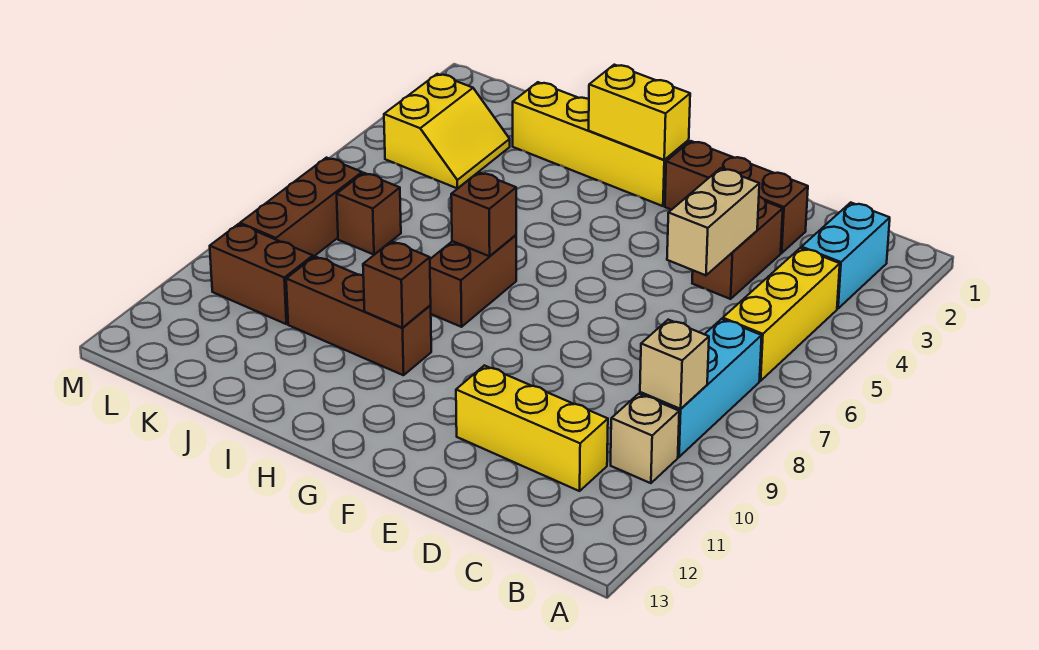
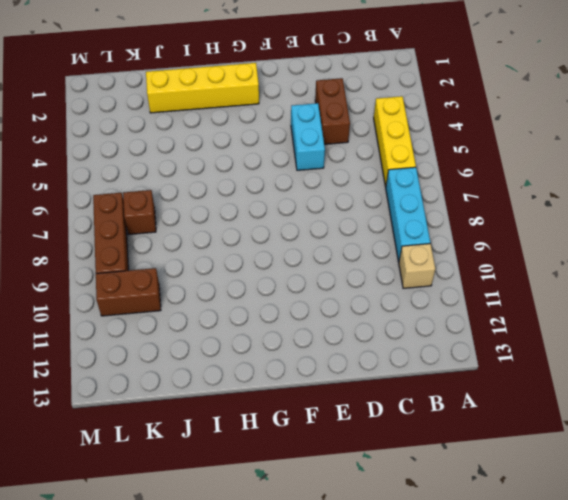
cyan brick E4:E5 level 1 -> cyan brick B2:B3 level 1
none -> yellow brick C11:E11 level 1
none -> brown brick D2:F2 level 1
none -> brown brick H7:H8 level 1

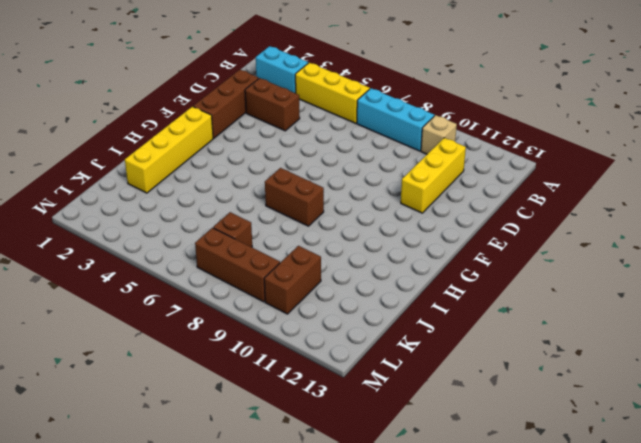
none -> brown brick H10:J10 level 1
none -> yellow slope K3:L4 level 1 top L
none -> tan brick B9 level 2

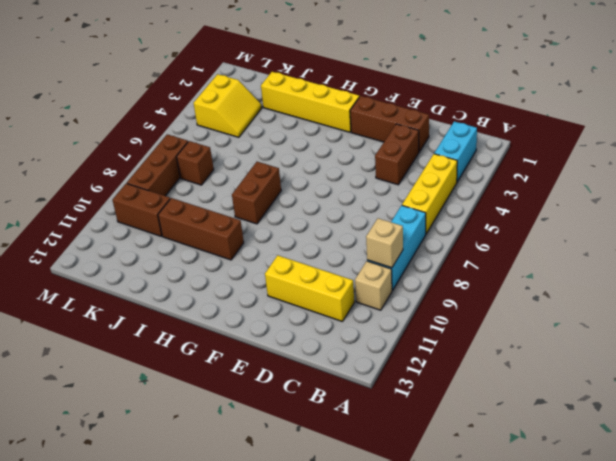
none -> tan brick D4:D5 level 2
none -> yellow brick G2:H2 level 2
none -> brown brick H7 level 2

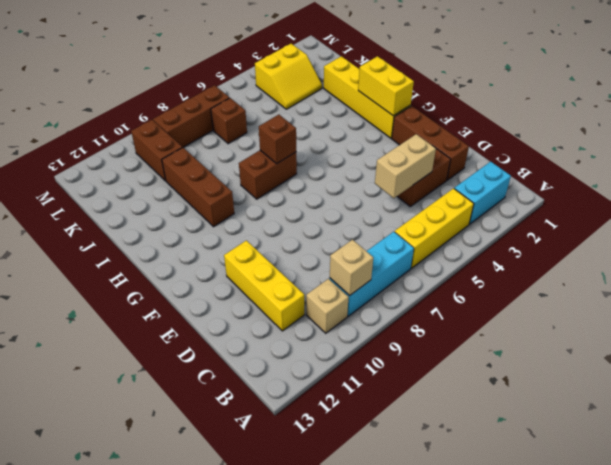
none -> brown brick H10 level 2

